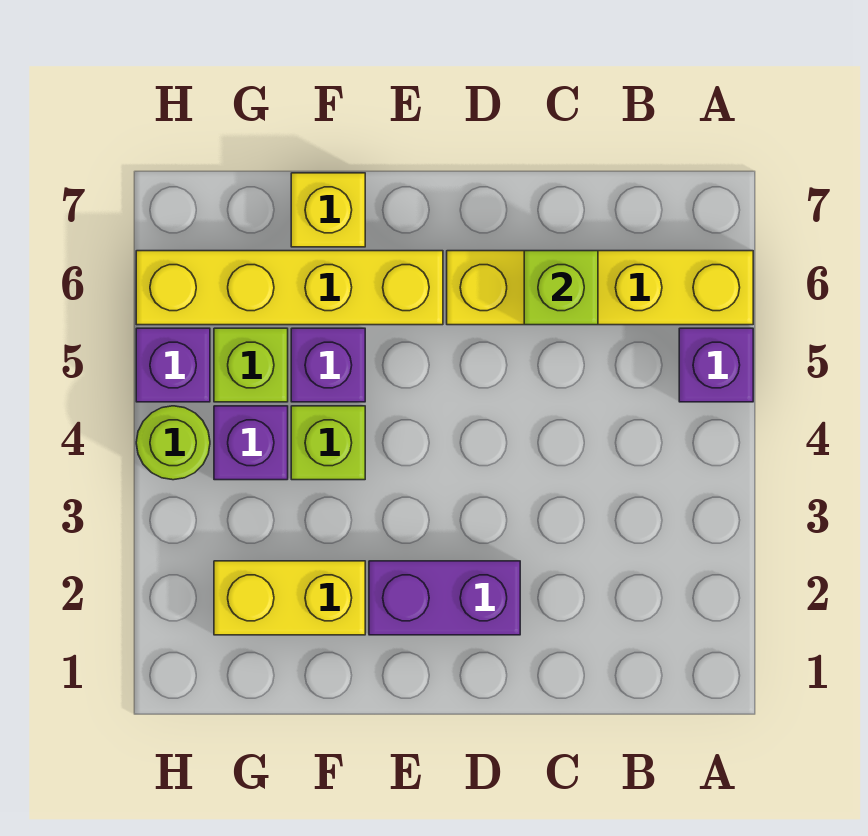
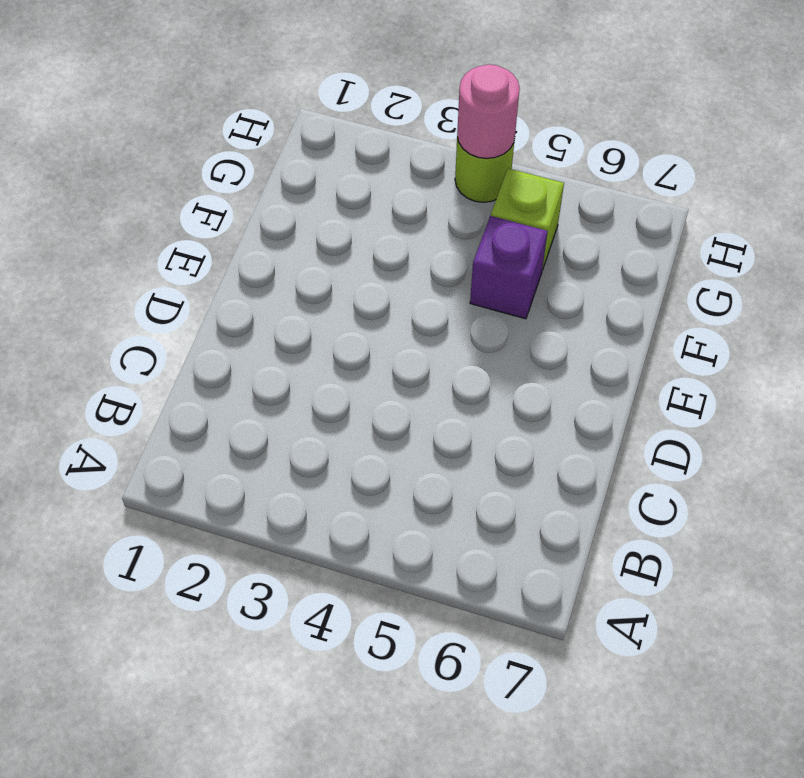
pink round brick H4 level 2 -> none
none -> purple brick A5 level 1
none -> yellow brick A6:D6 level 1
none -> purple brick D2:E2 level 1

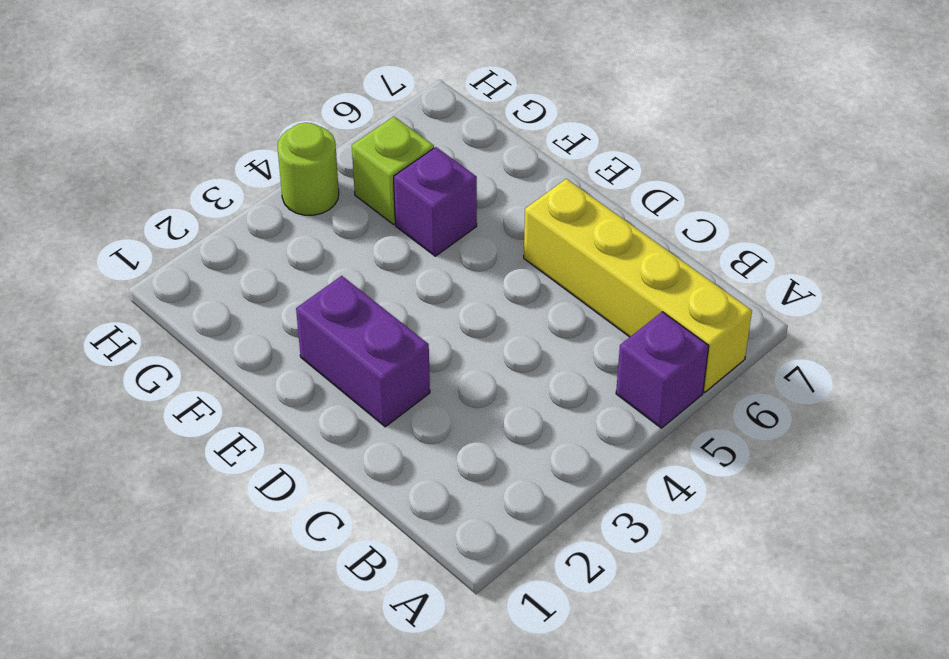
none -> yellow brick E6:H6 level 1
none -> yellow brick F2:G2 level 1
none -> lime brick F4 level 1

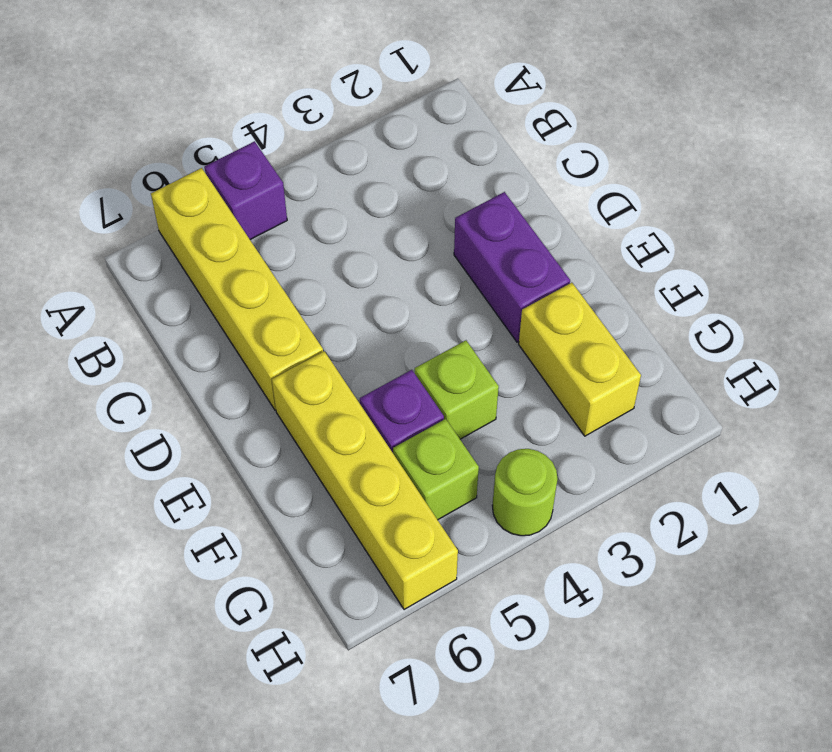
none -> yellow brick F7 level 1
none -> purple brick G4 level 1
none -> purple brick H5 level 1

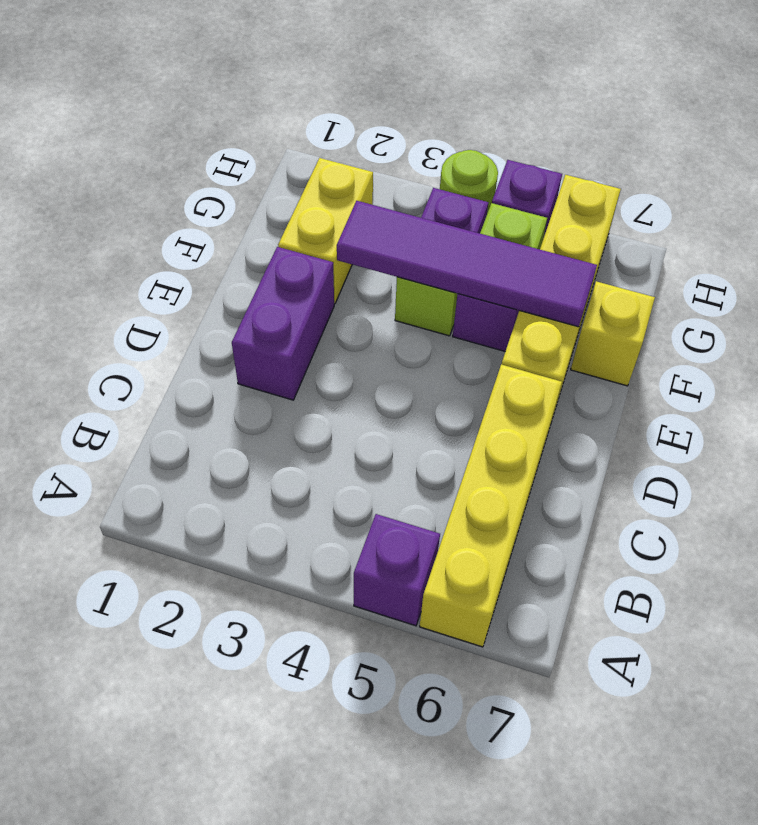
purple tile F3:F6 level 2 -> none
none -> lime brick C6 level 2

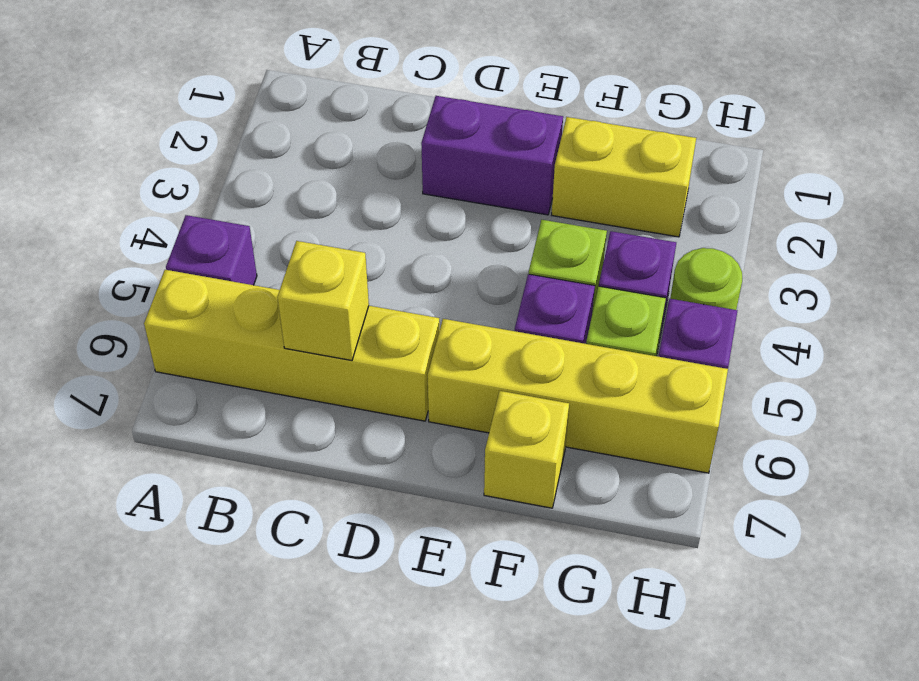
yellow brick C6 level 2 -> lime brick C6 level 2

